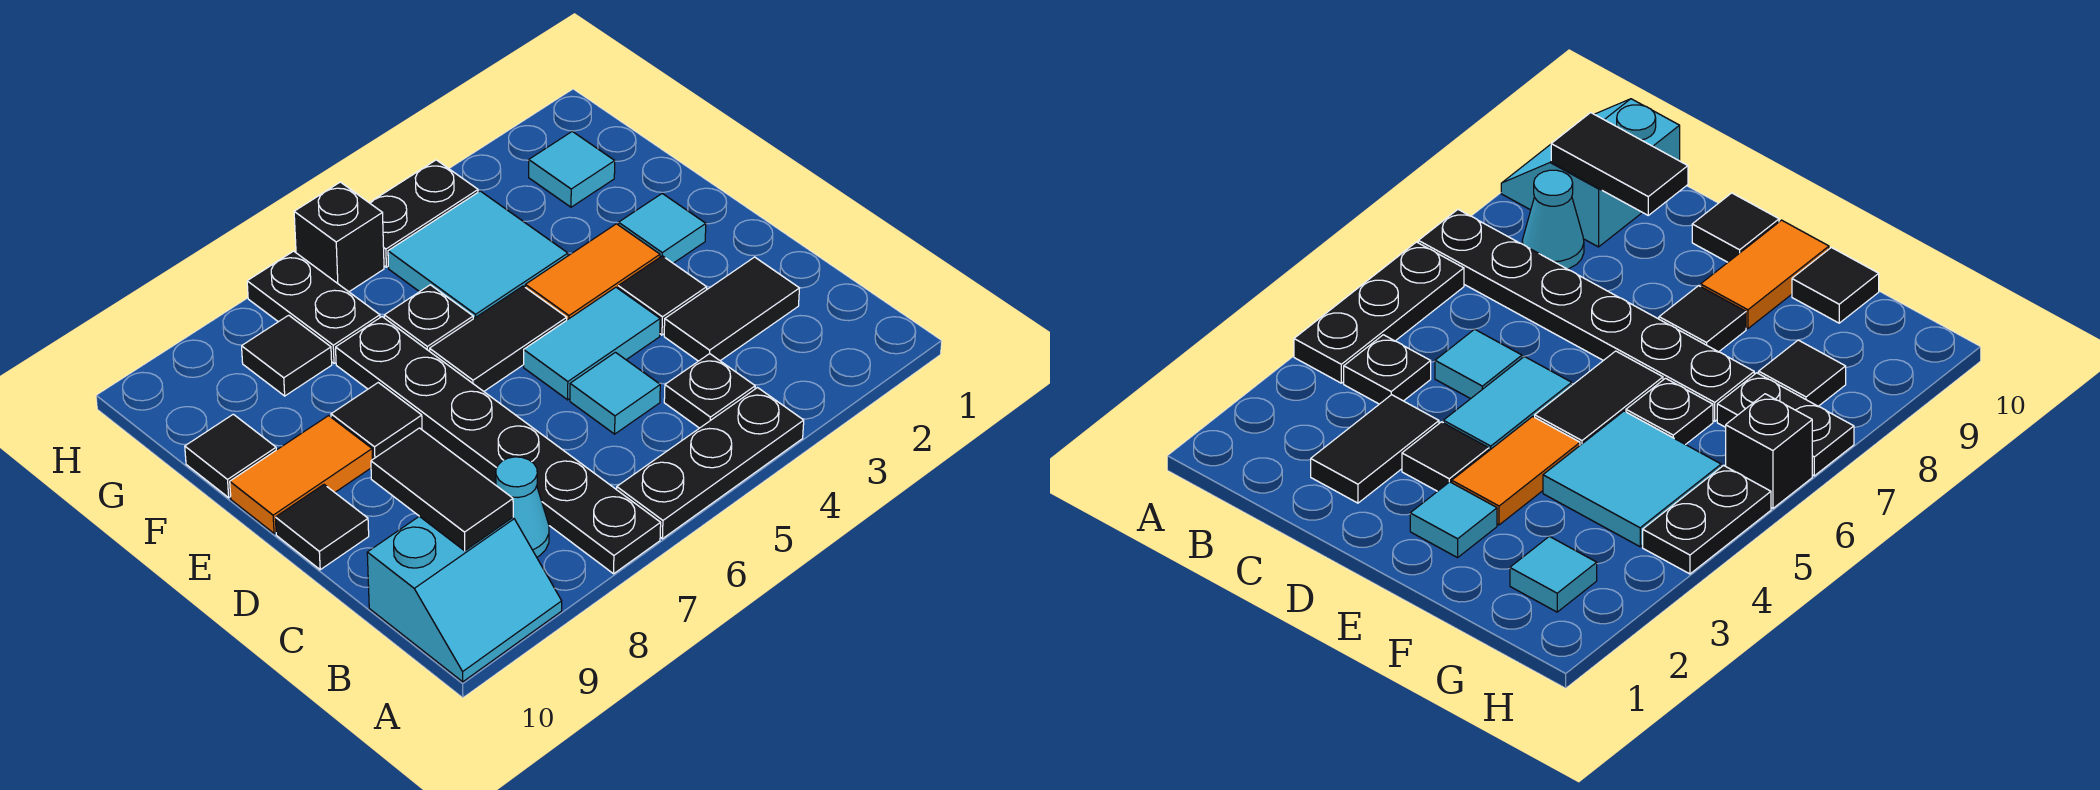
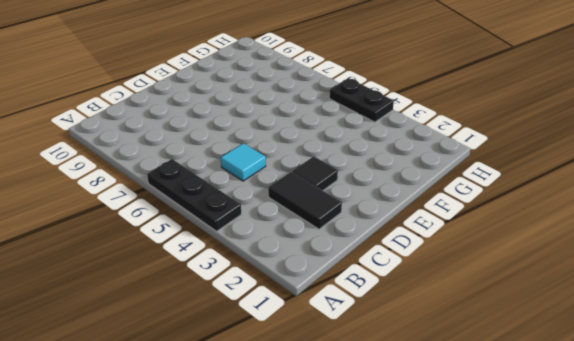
none -> black plate A7:F7 level 1
none -> cyan slope A9:B10 level 1 top B
none -> black plate B4 level 1

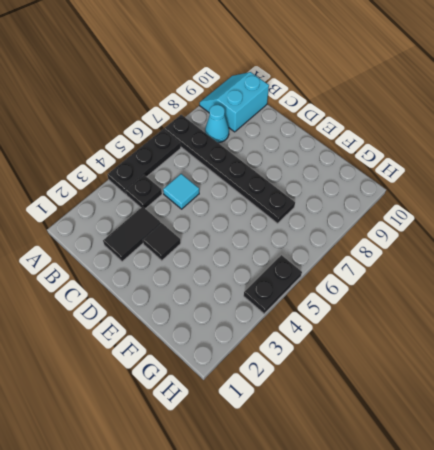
none -> cyan tile D4:D5 level 1
none -> black tile D10 level 1
none -> cyan tile E2 level 1

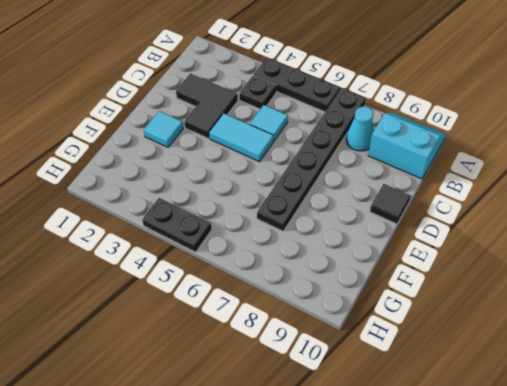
none -> orange tile E3:E4 level 1
none -> black tile E5:E6 level 1
none -> black tile E8 level 1

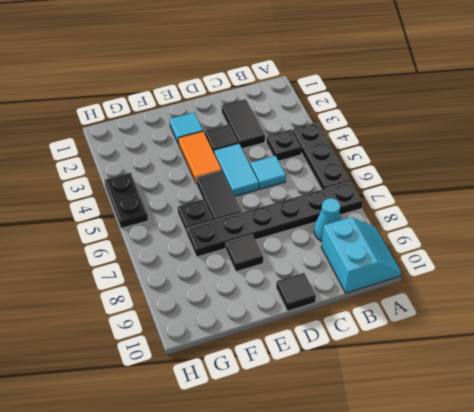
none -> orange tile E9:E10 level 1
none -> cyan tile F4:G5 level 1
none -> black tile F10 level 1

